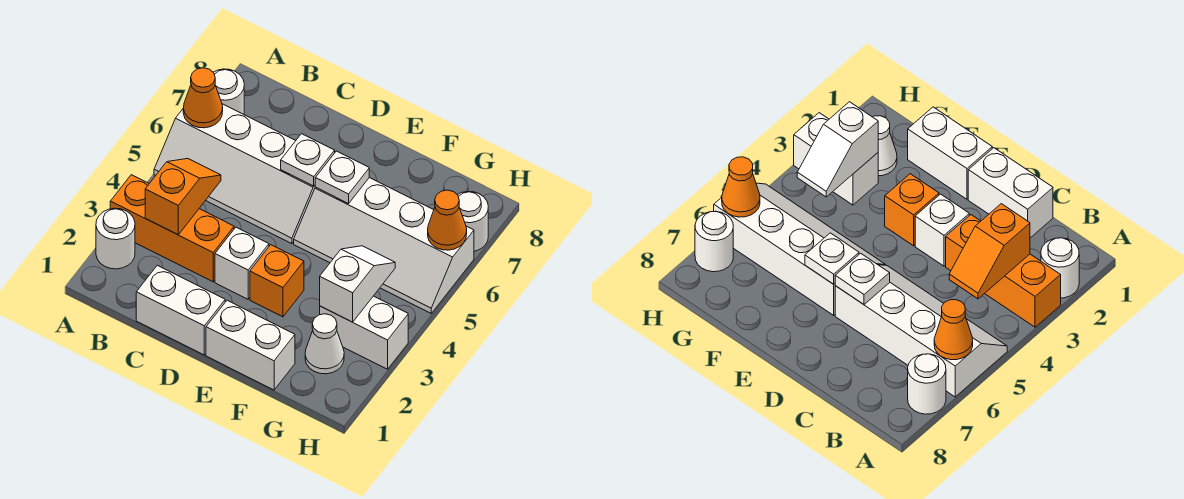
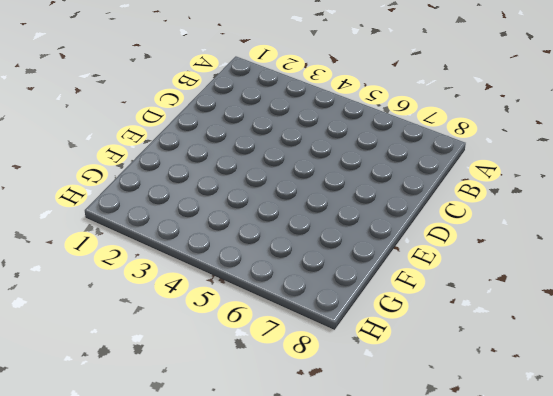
none -> white round brick A2 level 1
none -> orange brick A3:C3 level 1
none -> white slope A5:D6 level 1 top 6

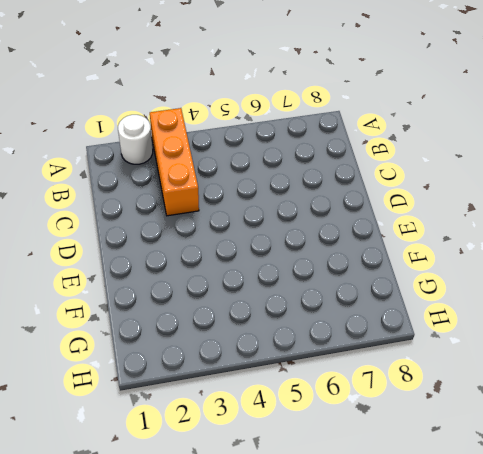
none -> white slope A5:D6 level 1 top 6
none -> white round brick A7 level 1
none -> white brick C1:D1 level 1

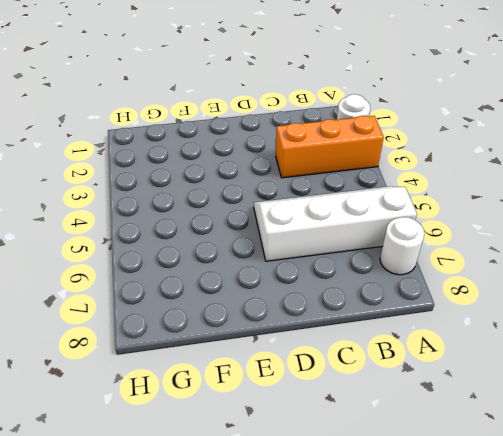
none -> white brick C1:D1 level 1
none -> white brick D3 level 1
none -> white brick E1:F1 level 1

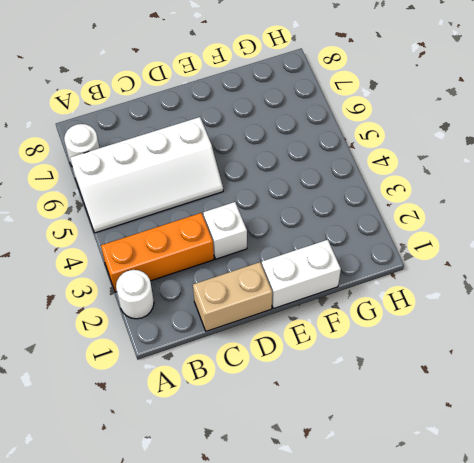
tan brick C1:D1 level 1 -> white brick C1:D1 level 1
none -> orange brick E3 level 1
none -> white slope E5:H6 level 1 top 6
none -> white cone G2 level 1

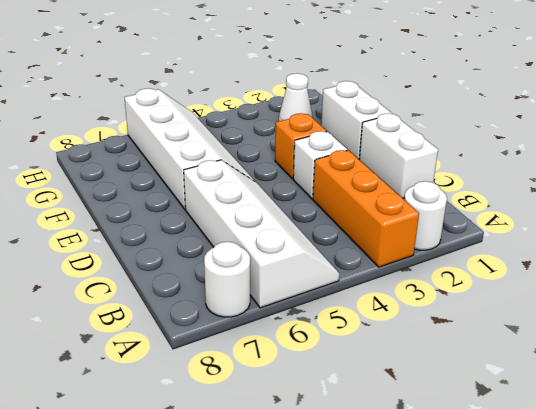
none -> white brick G3:H3 level 1
none -> white round brick H7 level 1
none -> orange cone A6 level 2

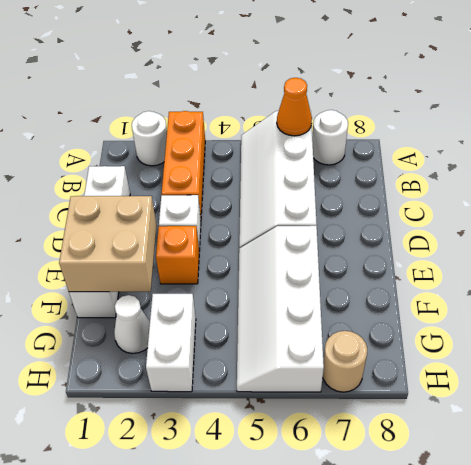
tan brick E1:F2 level 2 -> none
tan round brick H7 level 1 -> white round brick H7 level 1
none -> orange slope B3:B4 level 2 top 3
none -> white plate D6 level 2
none -> white plate E6 level 2

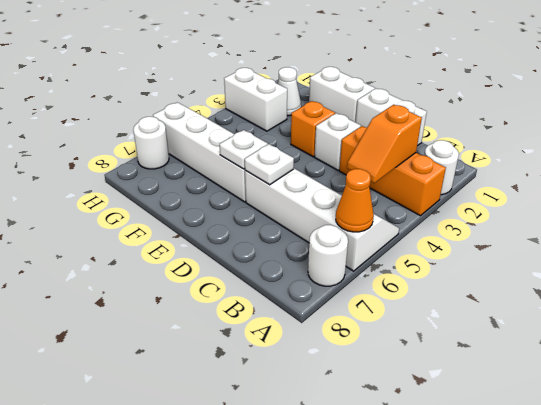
none -> white slope G3:G4 level 2 top 3
none -> orange cone H6 level 2

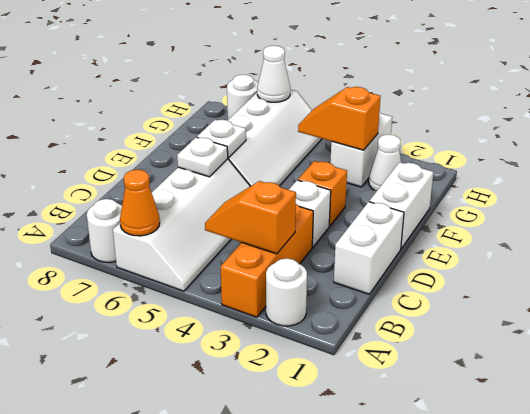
orange slope G3:G4 level 2 top 3 -> white slope G3:G4 level 2 top 3
white cone H6 level 2 -> orange cone H6 level 2

